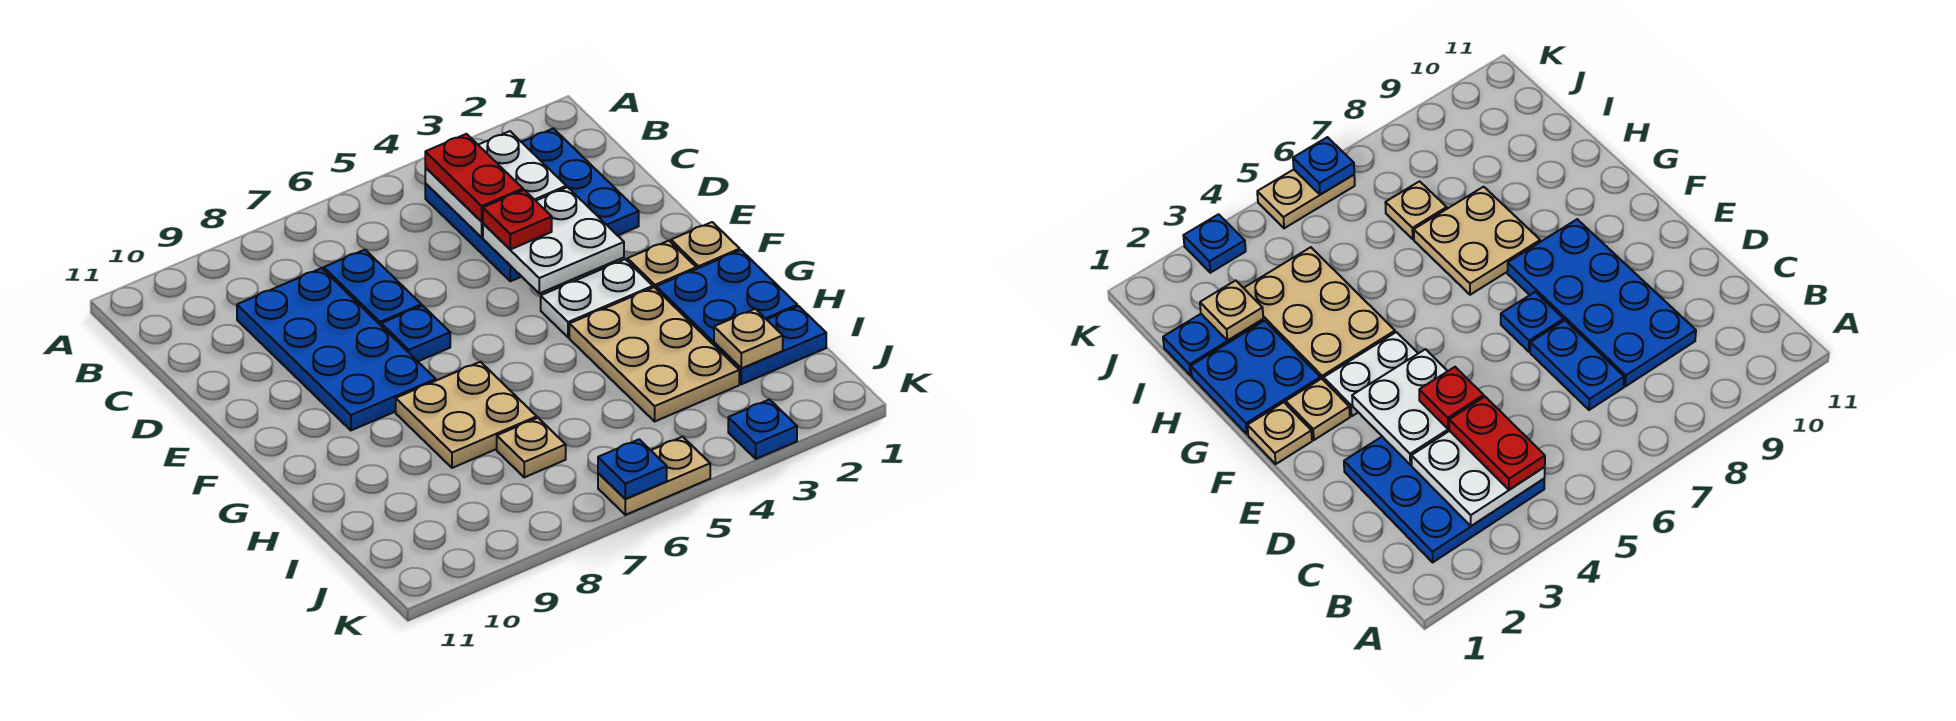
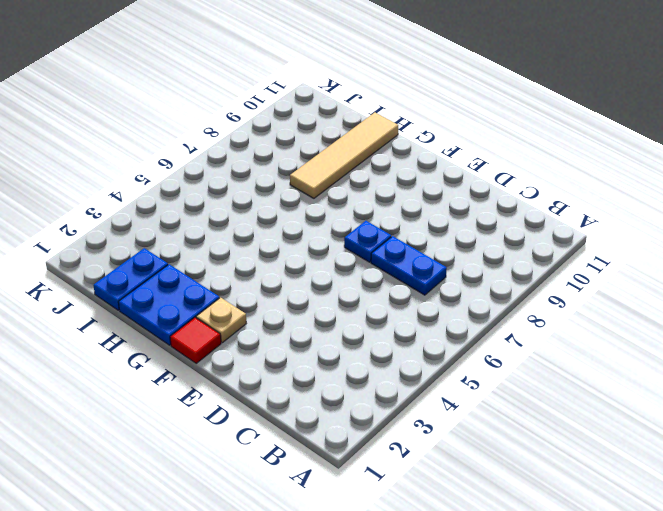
red tile F1 level 1 -> tan plate F1 level 1
tan tile H8:H11 level 1 -> tan plate G7:H8 level 1
none -> blue plate B2:D4 level 1
none -> blue plate C8:F9 level 1
none -> white plate F3:F4 level 1

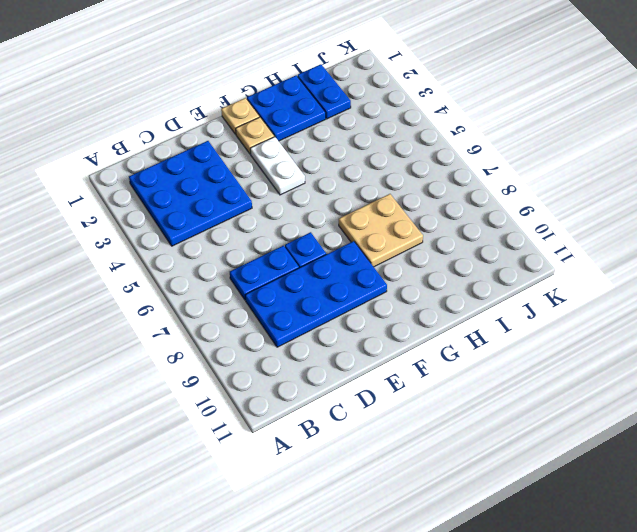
none -> tan plate G3:I4 level 1
none -> tan plate I7 level 1
none -> blue plate K3 level 1

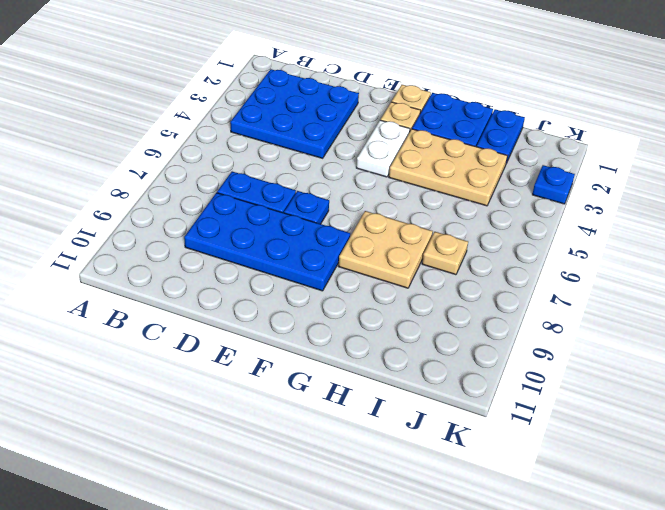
none -> tan plate K5:K6 level 1
none -> white plate B3:C4 level 2
none -> white plate D3:E4 level 2

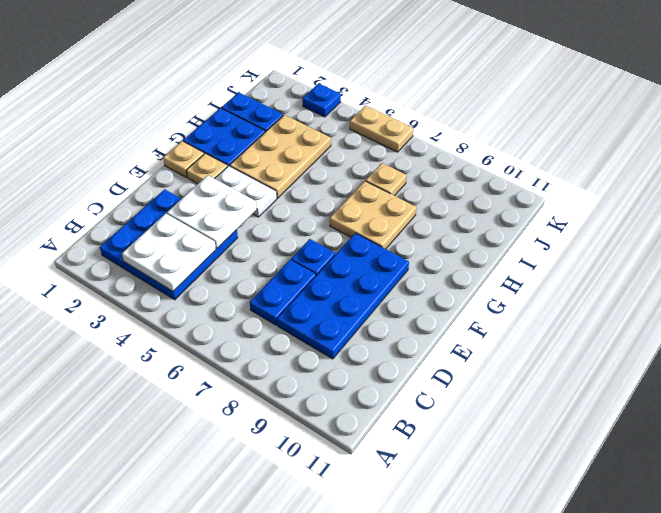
none -> tan plate I2 level 2
none -> blue plate K6 level 2
none -> red plate B4:C4 level 3

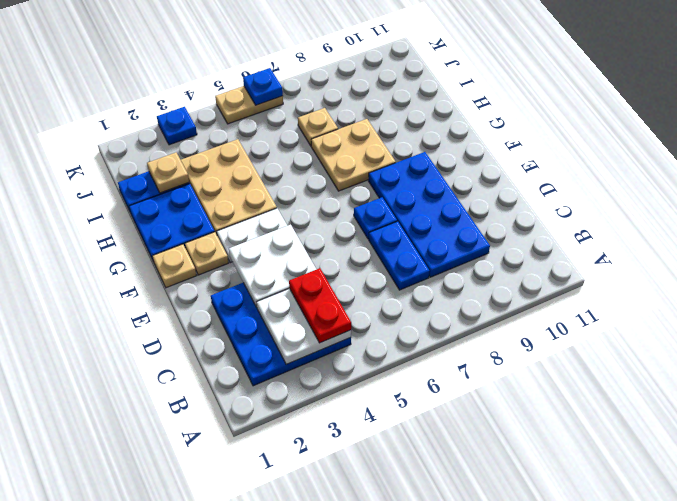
none -> red plate D4 level 3

